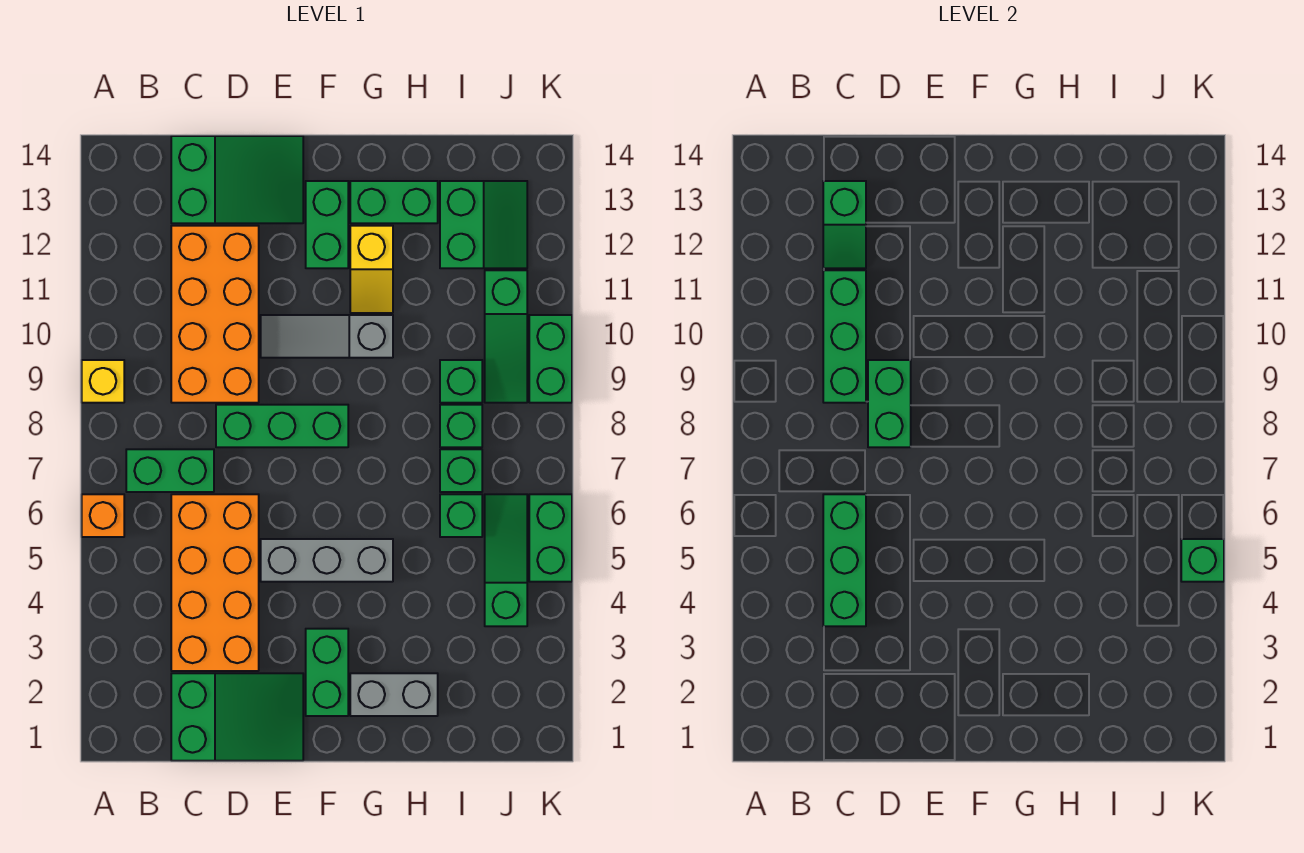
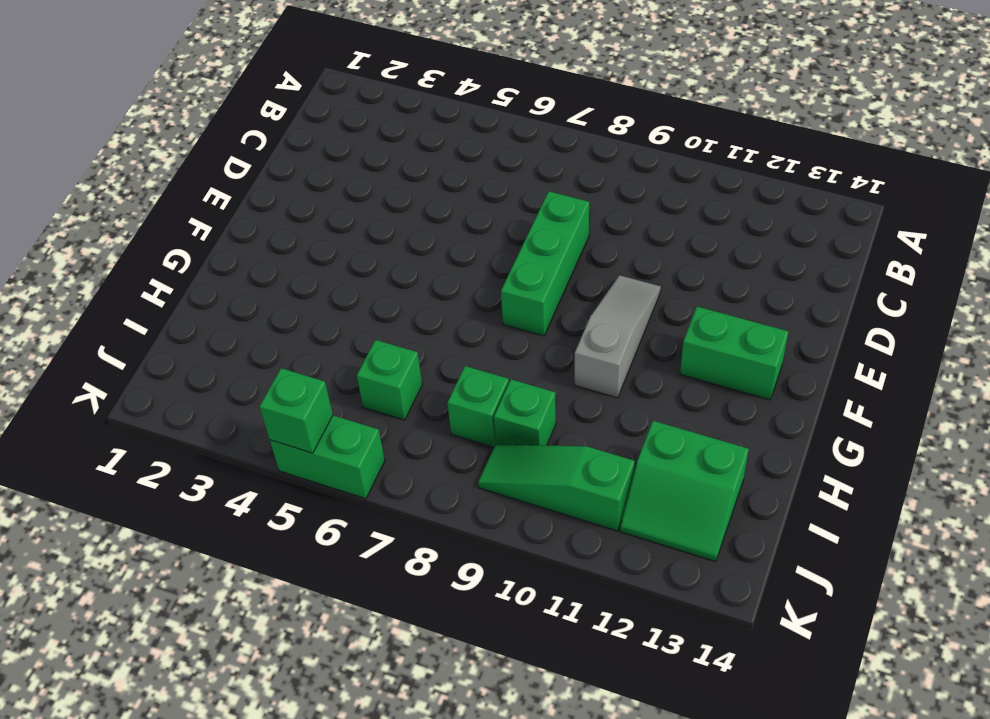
none -> orange brick A6 level 1
none -> yellow brick A9 level 1
none -> green brick B7:C7 level 1

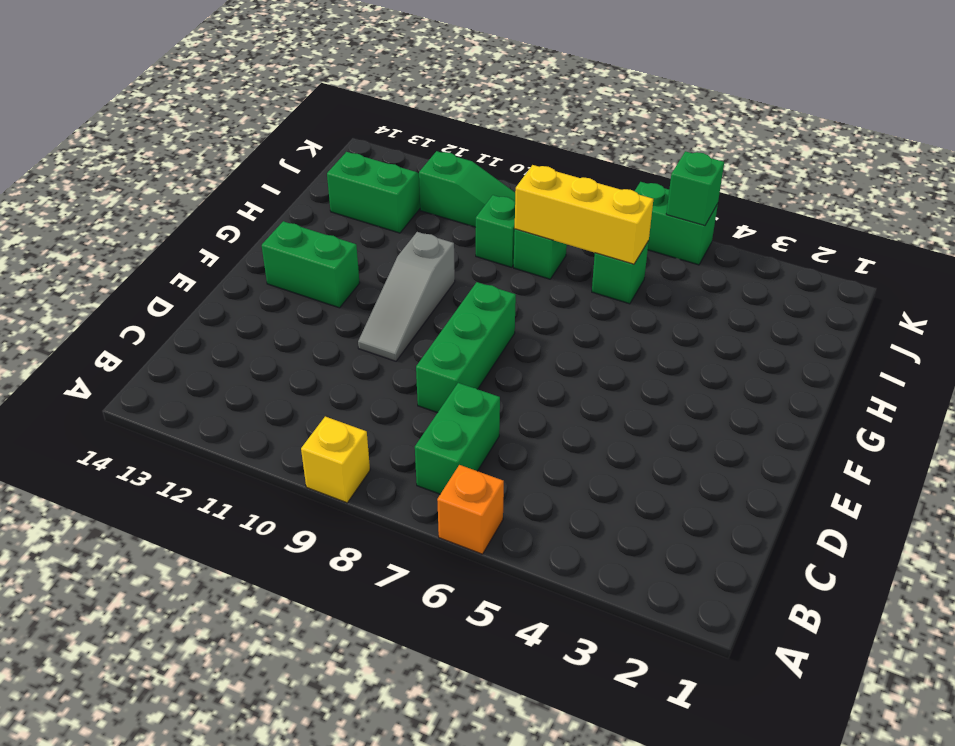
yellow brick I6:I8 level 2 -> none
none -> green slope C1:E2 level 1 top C
none -> orange brick C3:D6 level 1
none -> orange brick C9:D12 level 1

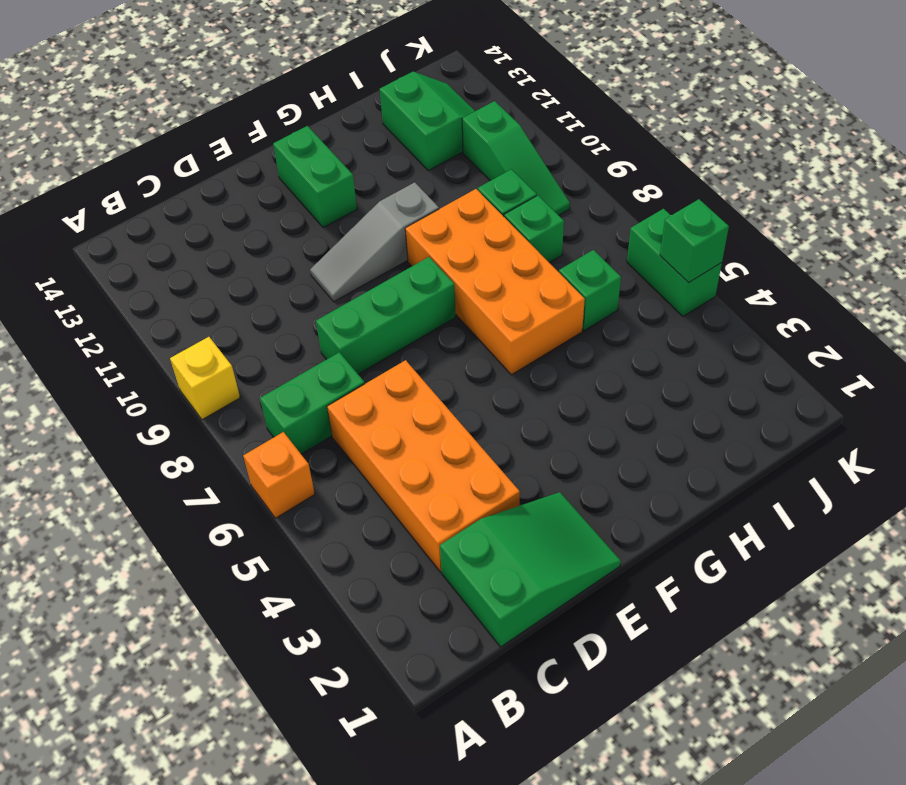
orange brick G6:H9 level 1 -> orange brick C9:D12 level 1
none -> green slope C13:E14 level 1 top C
none -> grey brick E5:G5 level 1
none -> green brick F2:F3 level 1

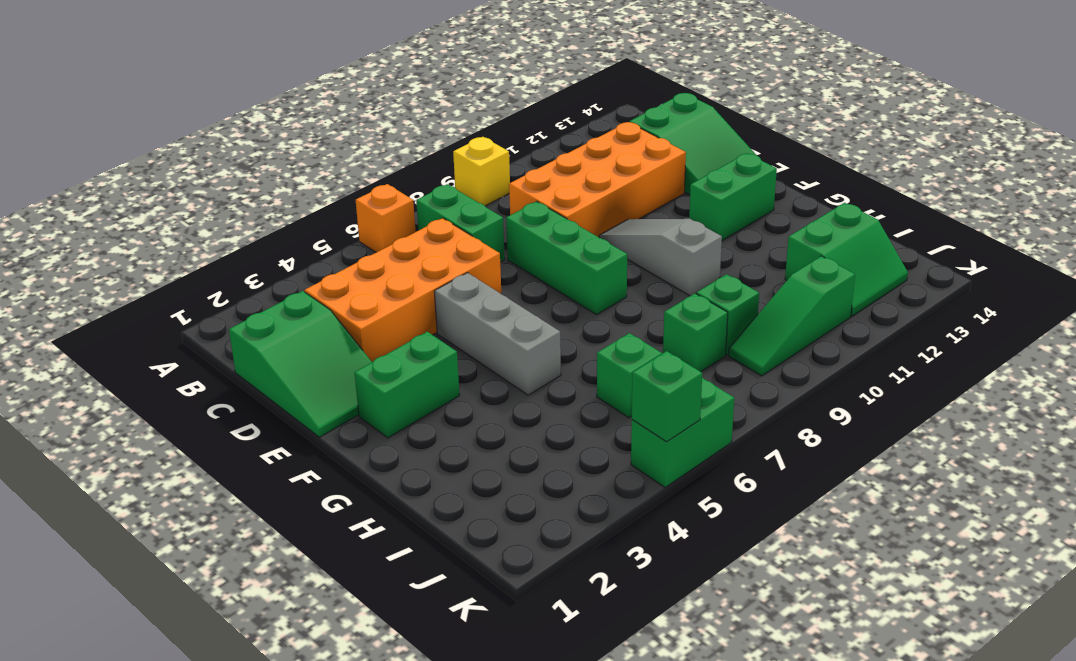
none -> grey brick G2:H2 level 1
none -> yellow slope G11:G12 level 1 top 12
none -> green brick G13:H13 level 1

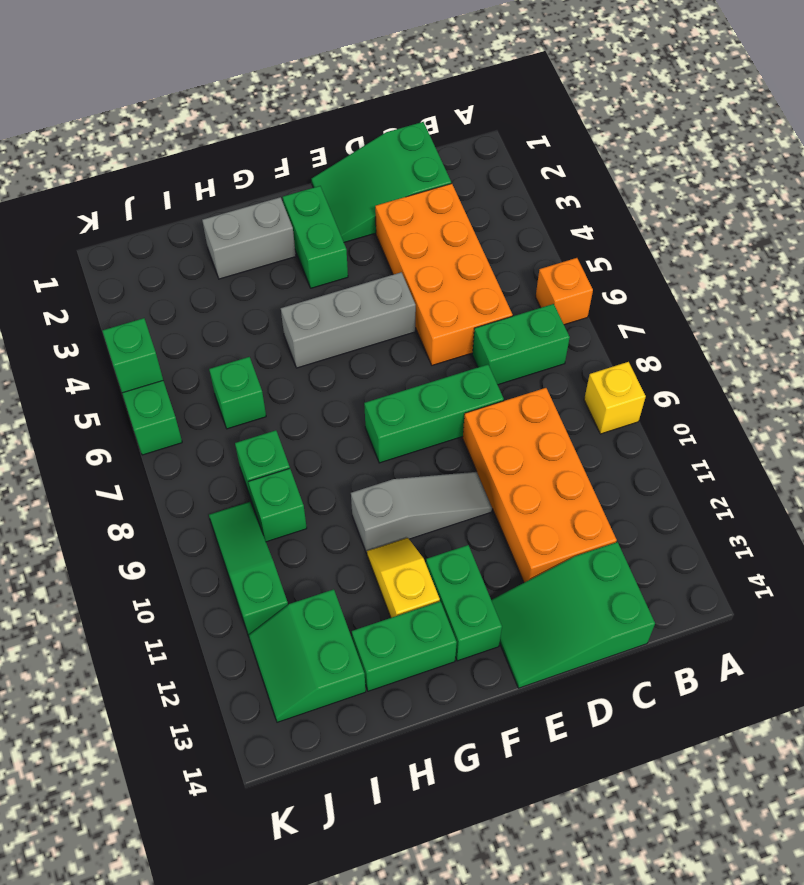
none -> green brick I7 level 1
none -> green slope J4:J6 level 1 top 4
none -> green brick K9:K10 level 1

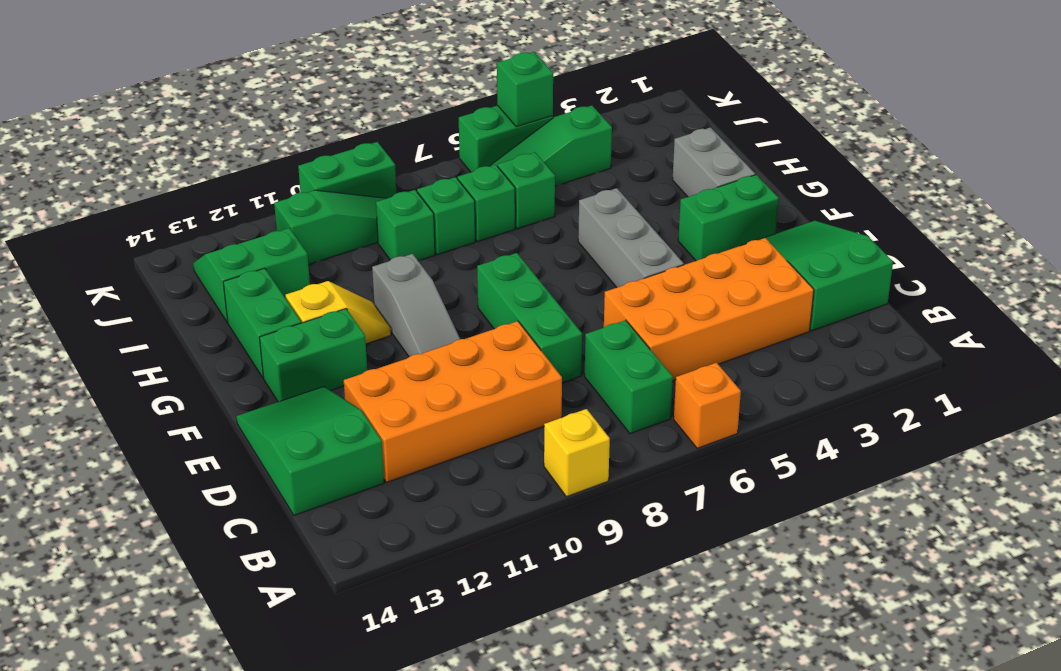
none -> green brick C4:C6 level 2
none -> green brick C9:C11 level 2
none -> green slope C12:C13 level 2 top 13

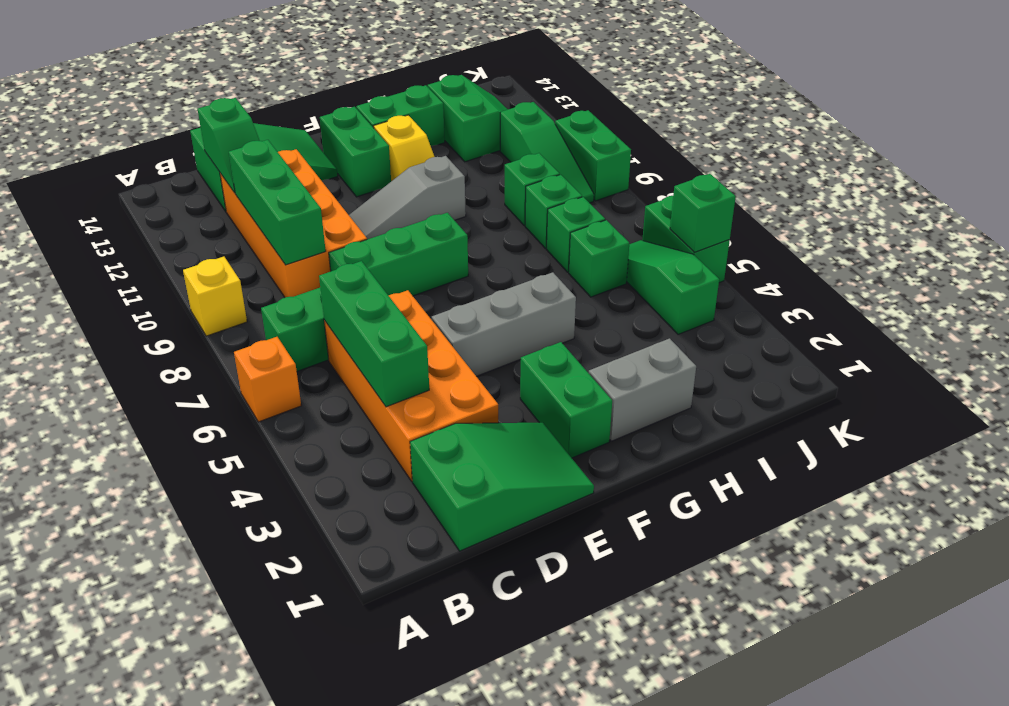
none -> green brick D8:D9 level 2

